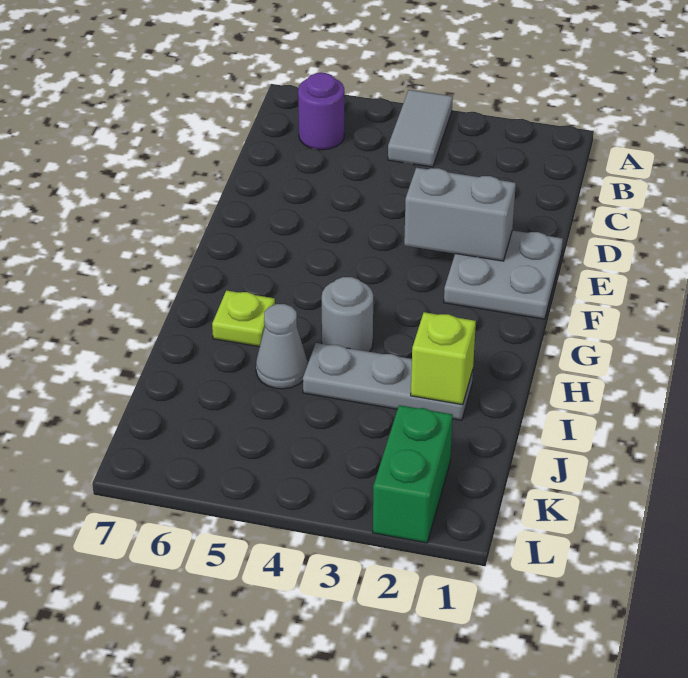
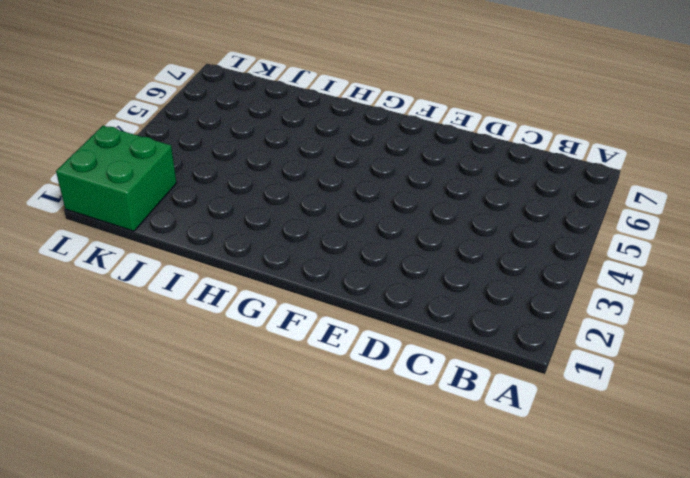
green brick K1:L2 level 1 -> green brick K2:L2 level 1
none -> grey tile A4:B4 level 1
none -> purple round brick B6 level 1

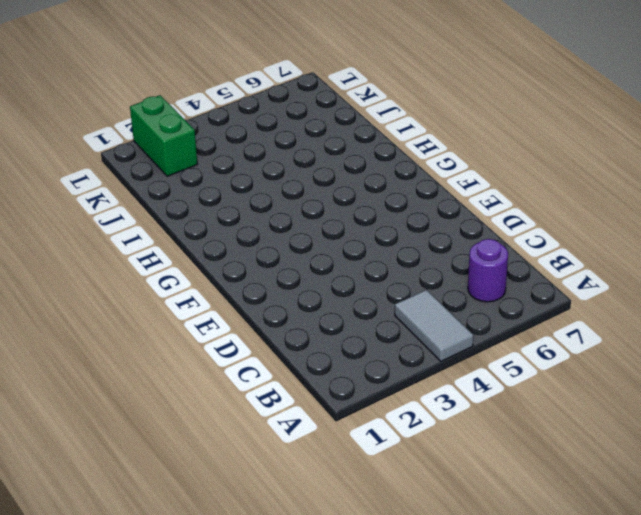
none -> grey plate E1:F2 level 1
none -> grey round brick H4 level 1

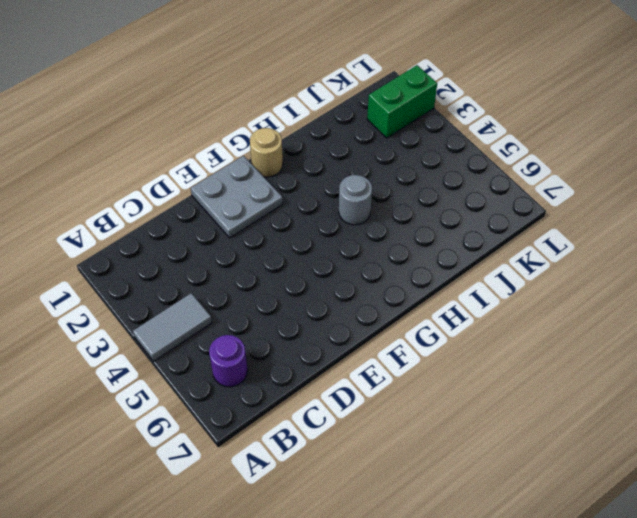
tan round brick G1 level 1 -> none
none -> lime plate H6 level 1
none -> grey plate I2:I4 level 1

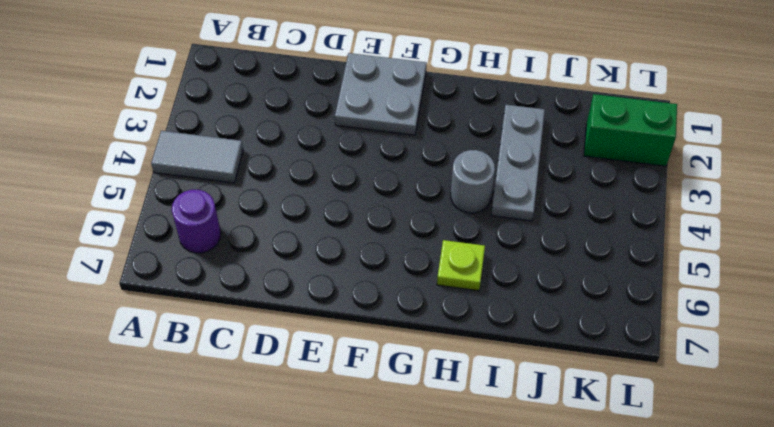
none -> grey cone I5 level 1
none -> grey brick E2:E3 level 2

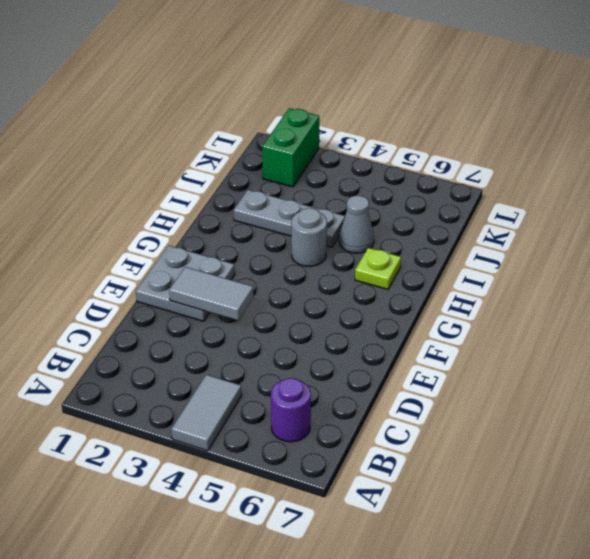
grey tile E2:E3 level 2 -> grey brick E2:E3 level 2
none -> lime brick I2 level 2

